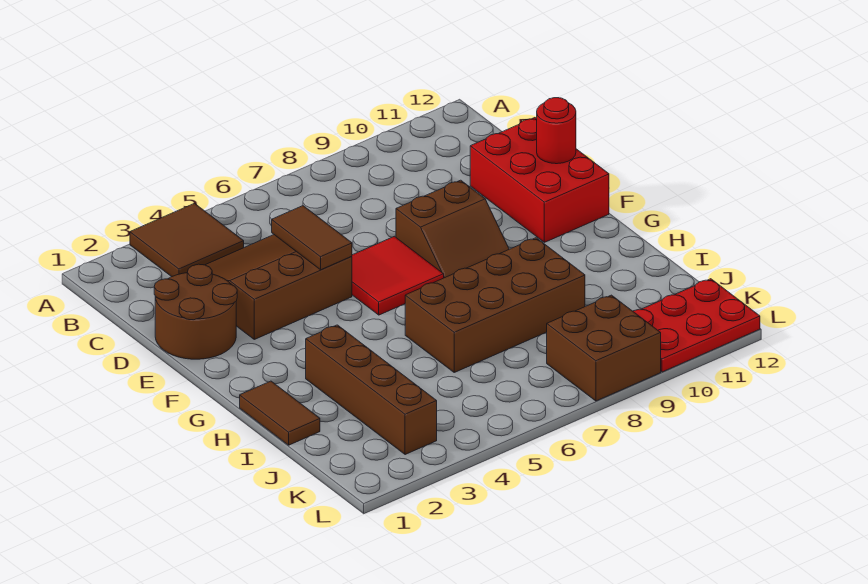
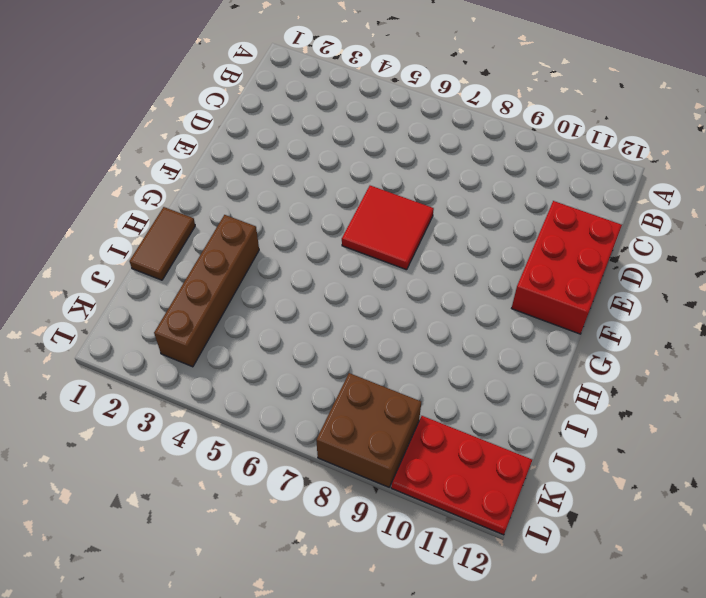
none -> brown tile A3:B4 level 1
none -> brown slope C3:E5 level 1 top E
none -> brown round brick D1:E2 level 1

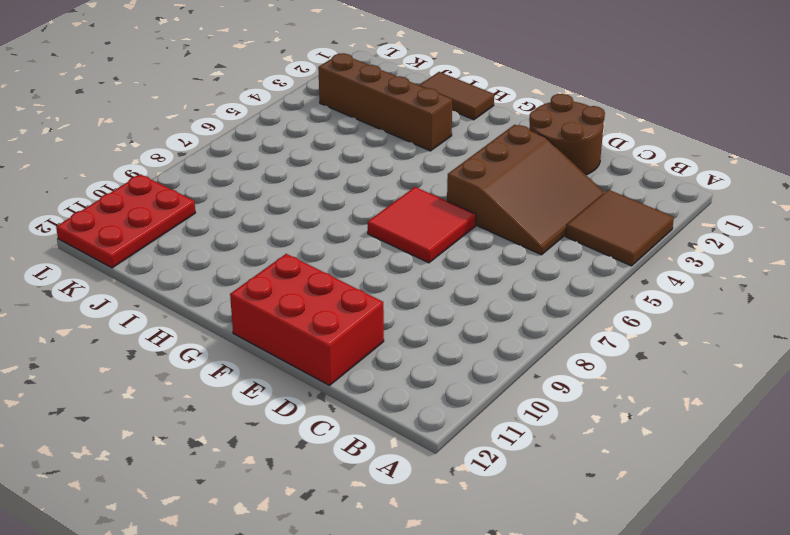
none -> brown slope E8:F9 level 1 top E
none -> brown brick H6:I9 level 1
none -> brown brick K8:L9 level 1

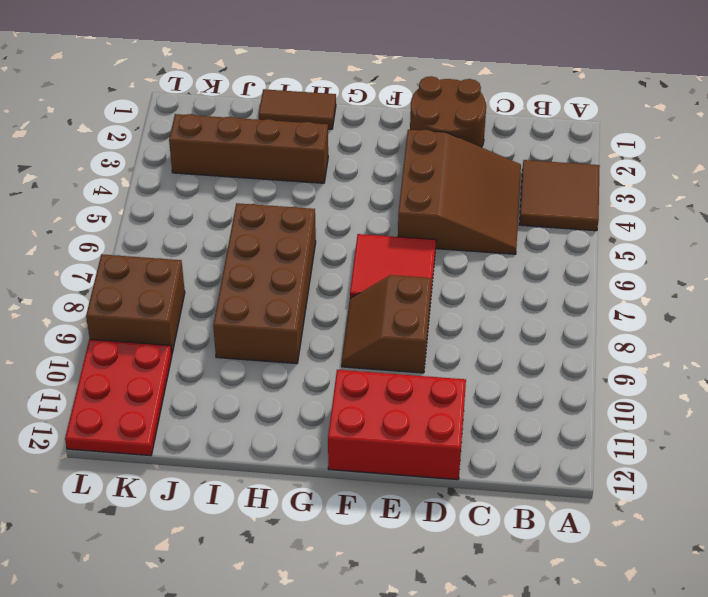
none -> brown tile D5:E5 level 2
none -> red round brick E12 level 2

